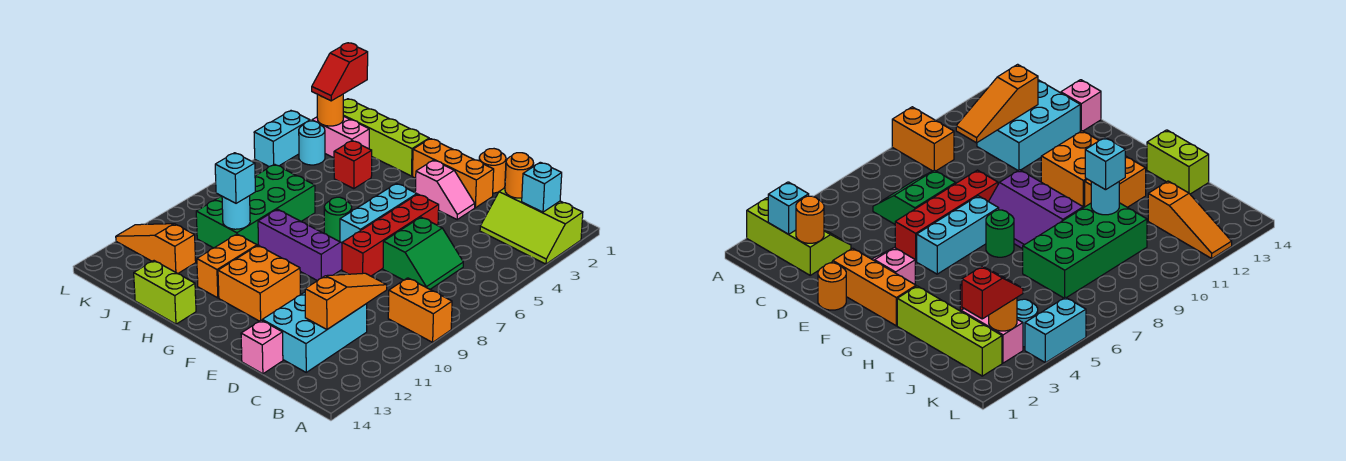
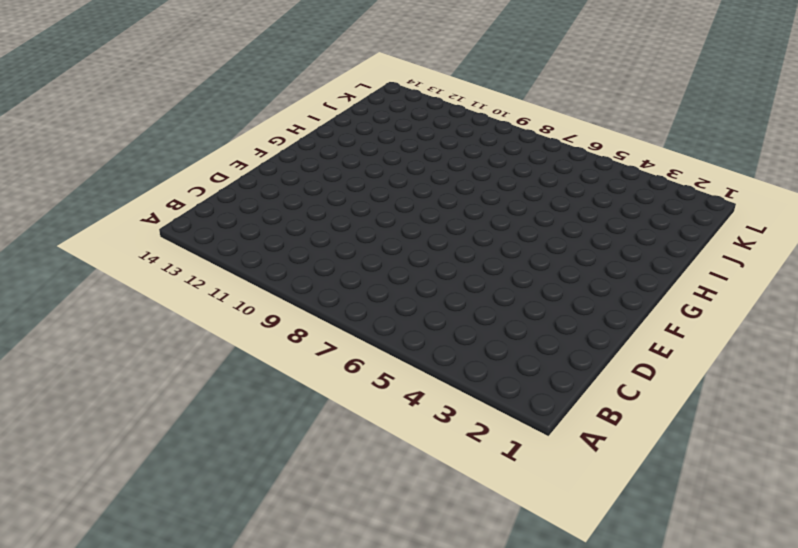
none -> lime slope A2:C3 level 1 top 2
none -> orange brick A9:B9 level 1
none -> green slope C6:D7 level 1 top D

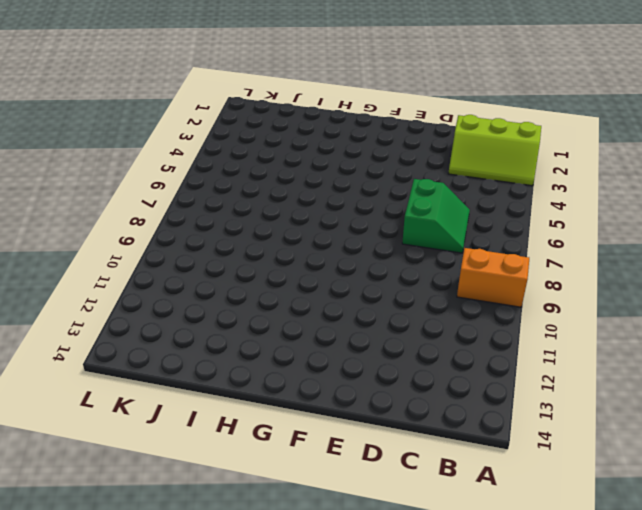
none -> cyan brick C11:D13 level 1
none -> pink brick D14 level 1
none -> orange round brick E1 level 1

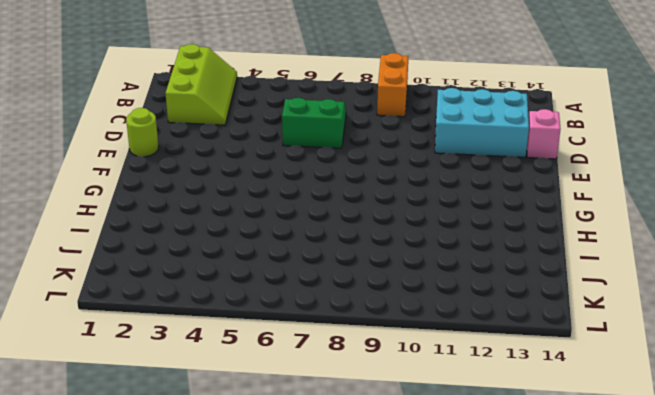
lime round brick E1 level 1 -> orange round brick E1 level 1
none -> orange brick E2:G2 level 1
none -> pink slope E3:F3 level 1 top F
none -> red brick E5:E8 level 1

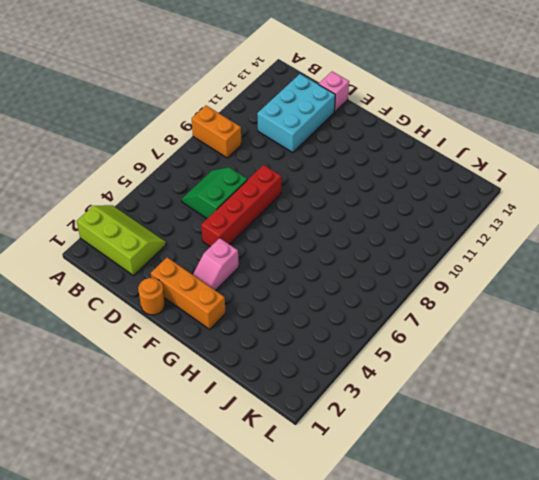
pink slope F3:F4 level 1 top 4 -> pink slope E3:F3 level 1 top F
none -> cyan brick F5:F7 level 1
none -> purple slope F8:H9 level 1 top 9
none -> orange brick F11:G12 level 1

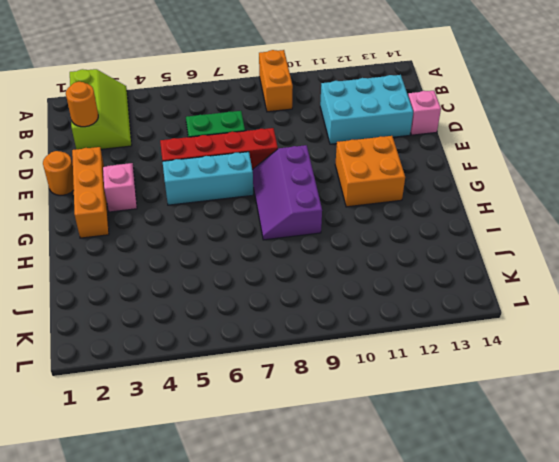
none -> green round brick G7 level 1
none -> lime brick H2:K2 level 1
none -> orange brick H11:H12 level 1

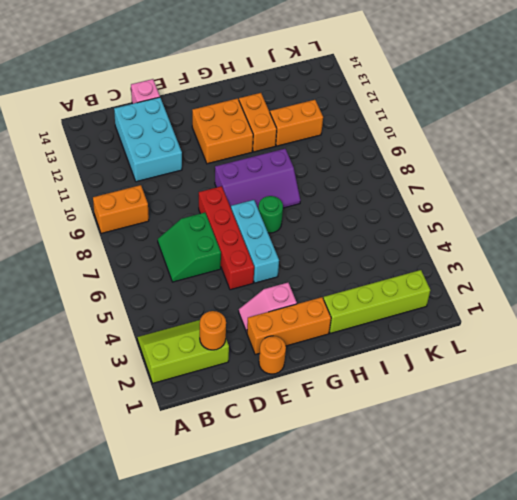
orange brick I11:J11 level 1 -> none
none -> lime brick H14:I14 level 1
none -> red brick I4 level 1
none -> green brick I7:J10 level 1

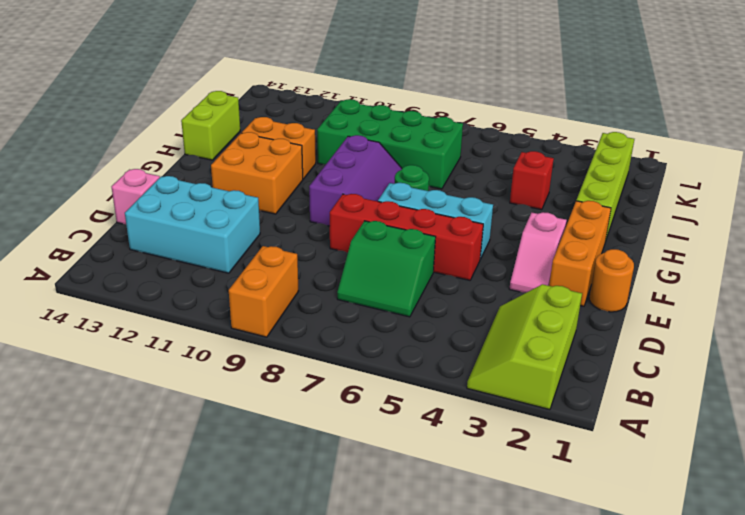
none -> pink brick J3:K3 level 1
none -> orange slope J12:L12 level 1 top J
none -> cyan round brick K4 level 1

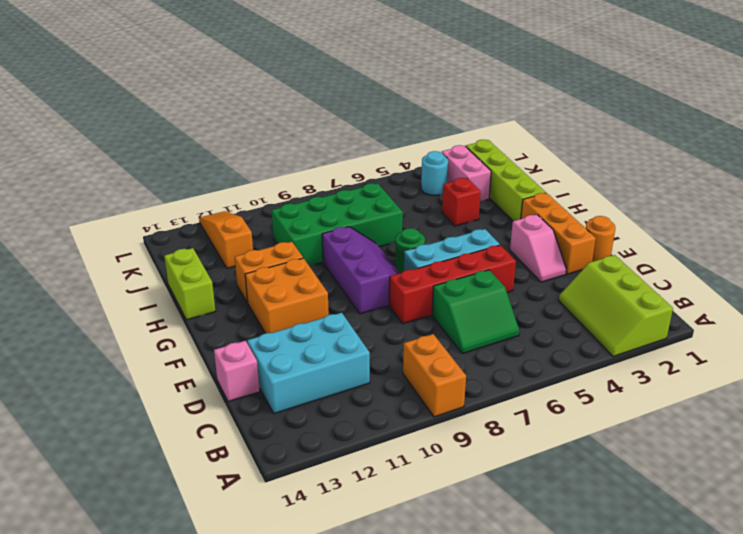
none -> cyan brick L4:L5 level 1
none -> cyan brick B2 level 2
none -> orange round brick C2 level 2

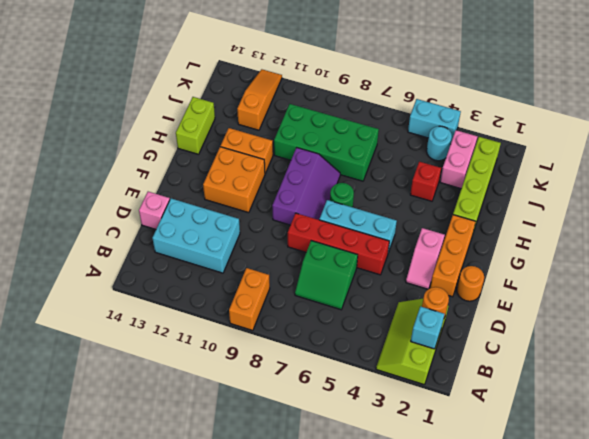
none -> orange slope C10:C12 level 2 top 12
none -> cyan round brick I10 level 2
none -> orange round brick K3 level 2

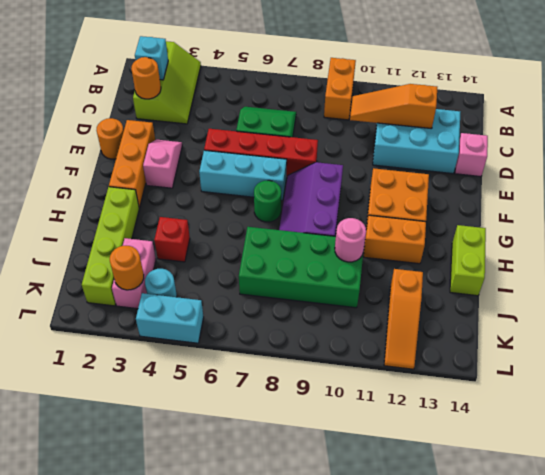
pink round brick I10 level 2 -> cyan round brick I10 level 2
none -> cyan brick I10 level 3
none -> red slope K2:K3 level 3 top 2

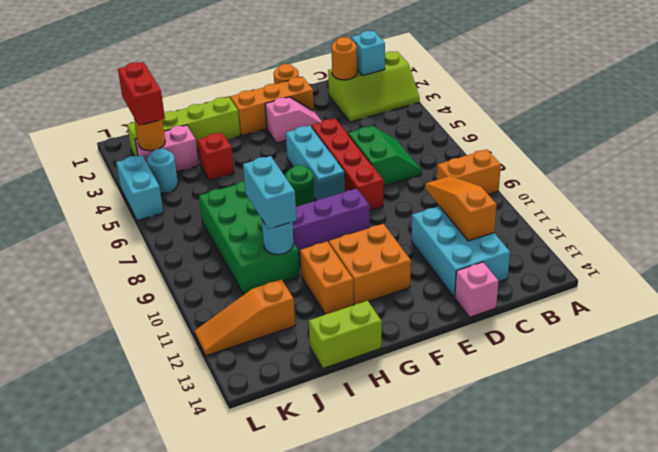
cyan brick I9:I10 level 3 -> cyan brick I10 level 3
red brick K2:K3 level 3 -> red slope K2:K3 level 3 top 2

